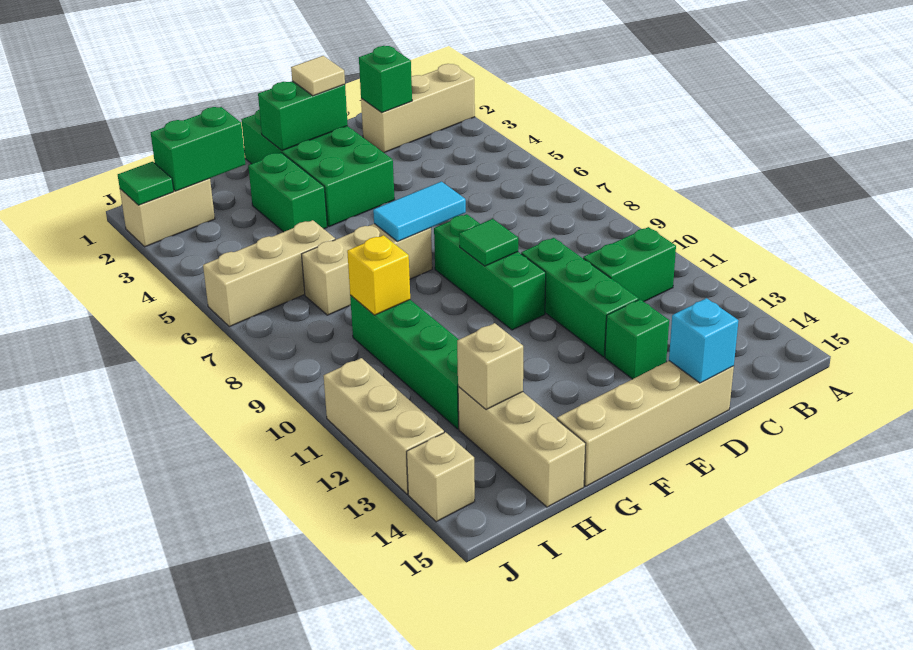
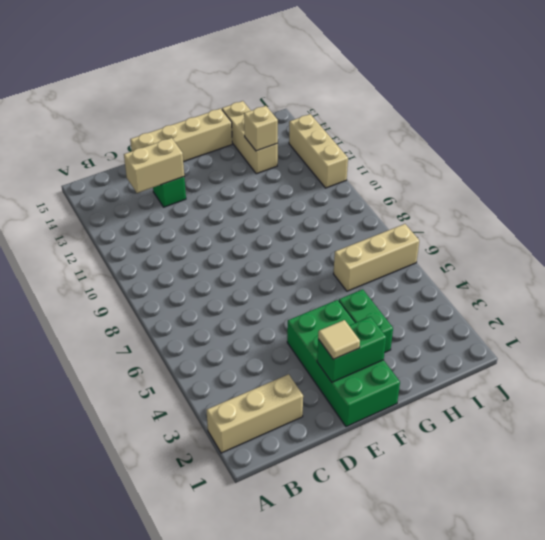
tan brick C13:D13 level 2 -> tan brick I2:J2 level 1
none -> green brick B11:C11 level 1
none -> green brick D10:D12 level 1
none -> green brick E8:E10 level 1

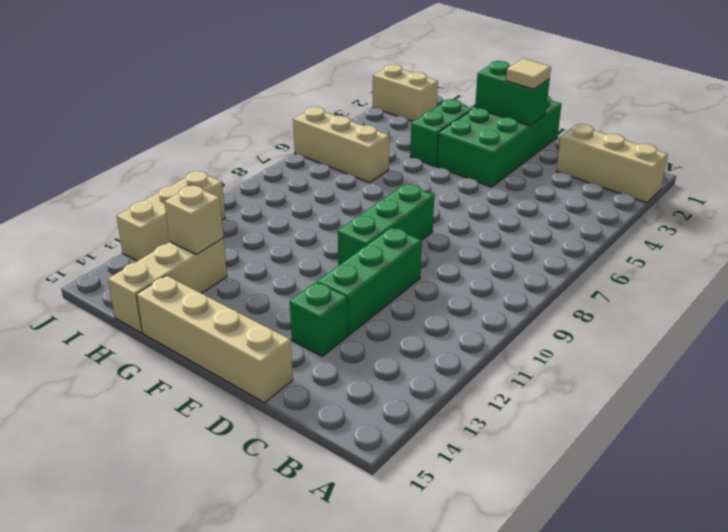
none -> green brick B11:C11 level 1
none -> tan brick F7:H7 level 1
none -> green brick H9:H12 level 1

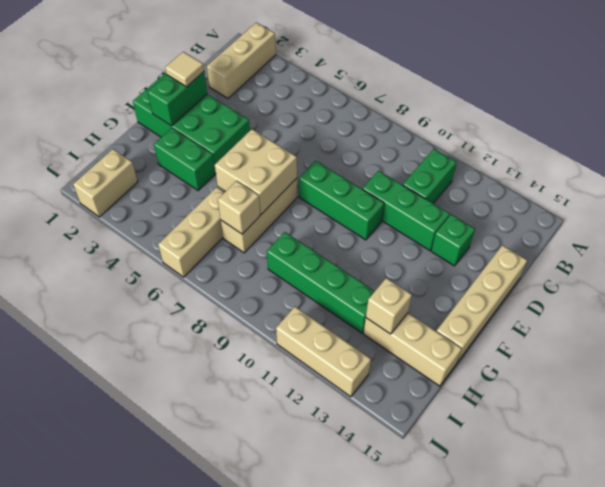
tan brick F6:G7 level 2 -> cyan tile E7:F7 level 2
tan brick H7 level 2 -> tan brick J14 level 1
none -> green brick C2 level 2
none -> cyan brick D15 level 2
none -> green tile E9 level 2

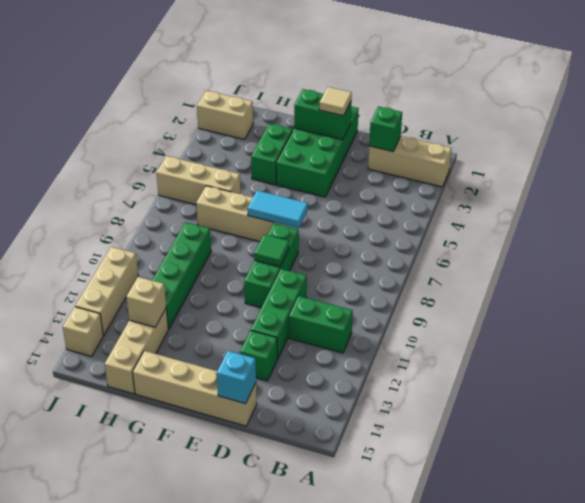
none -> green brick H2:I2 level 2
none -> yellow brick H9 level 2
none -> green tile J2 level 2

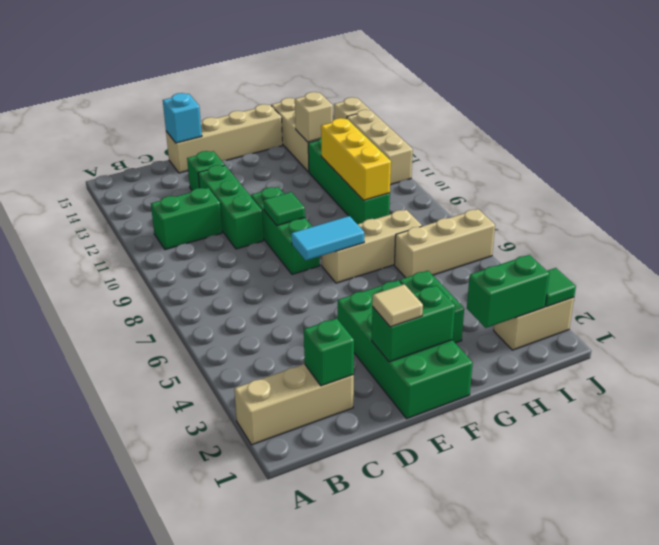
yellow brick H9:H11 level 2 -> yellow brick H9 level 2

